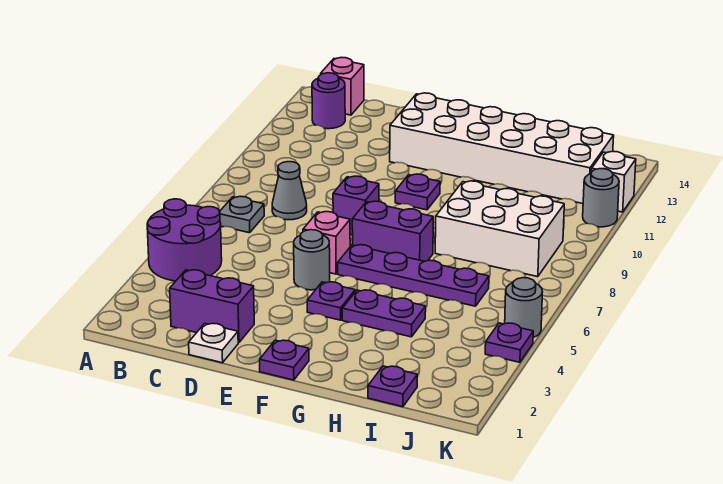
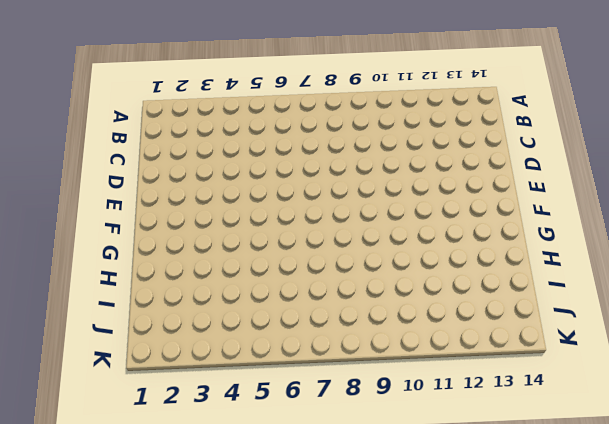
none -> purple round brick A4:B5 level 1
none -> grey plate B7 level 1
none -> purple round brick B13 level 1

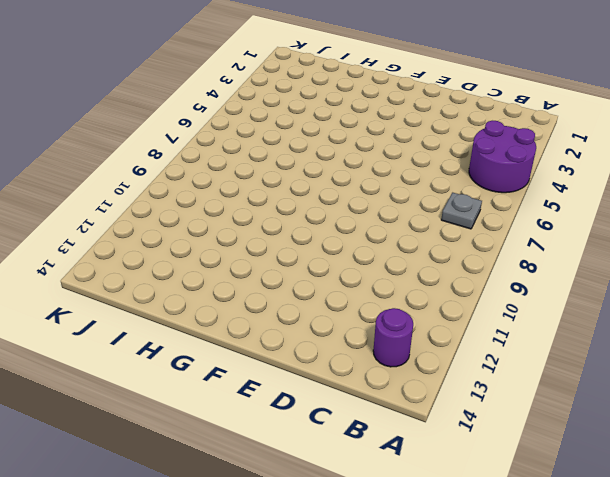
none -> pink brick B14 level 1
none -> purple brick C2:D2 level 1
none -> grey cone C8 level 1

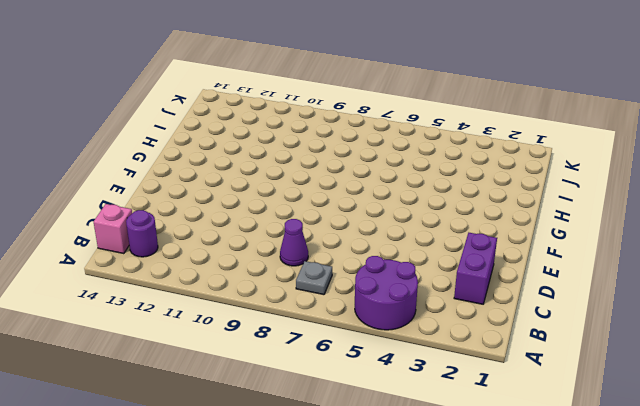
purple cone C8 level 1 -> grey cone C8 level 1
none -> white plate D1 level 1
none -> grey round brick E5 level 1
none -> pink brick E6 level 1

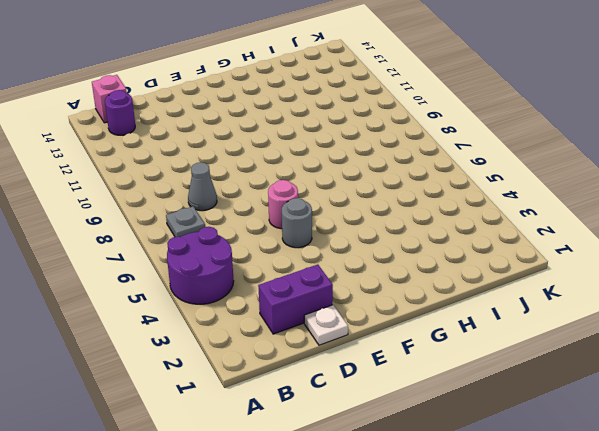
pink round brick E6 level 1 -> pink brick E6 level 1
none -> purple brick E8 level 1
none -> white brick E12:J13 level 1
none -> purple plate F1 level 1

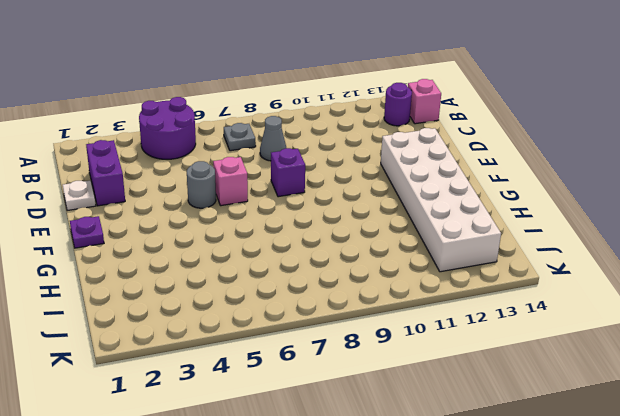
none -> purple plate F4 level 1
none -> purple plate F6:I6 level 1
none -> purple brick F7:G7 level 1

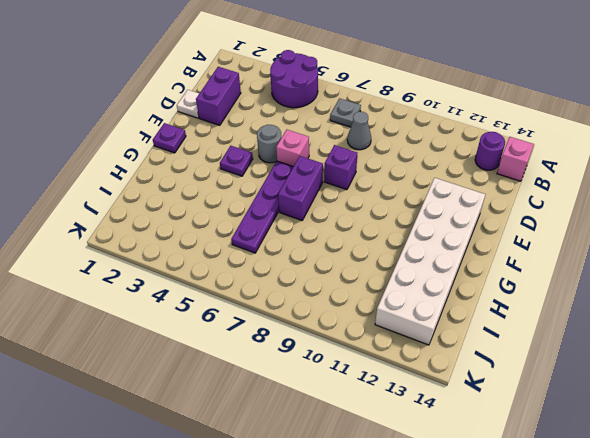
none -> purple plate F10 level 1
none -> purple plate G4:H4 level 1
none -> white brick H8:J9 level 1

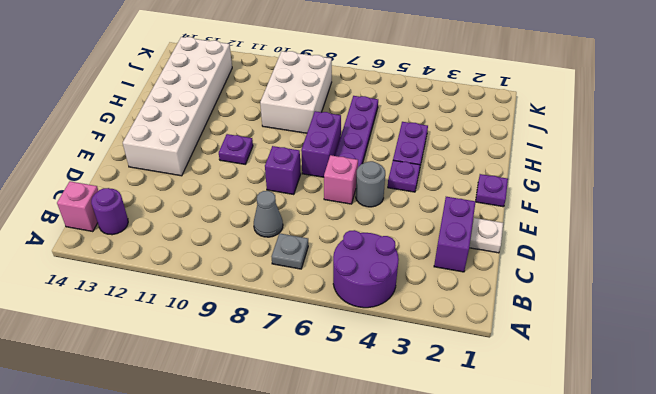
none -> purple plate I1 level 1
none -> purple plate K4 level 1
none -> grey round brick K5 level 1

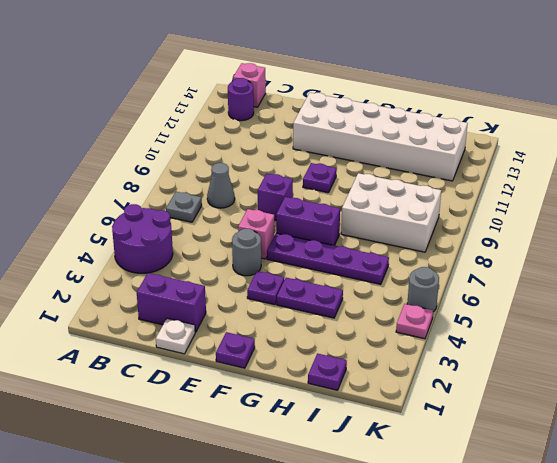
pink plate K4 level 1 -> purple plate K4 level 1
none -> grey round brick K11 level 1
none -> white brick K12 level 1

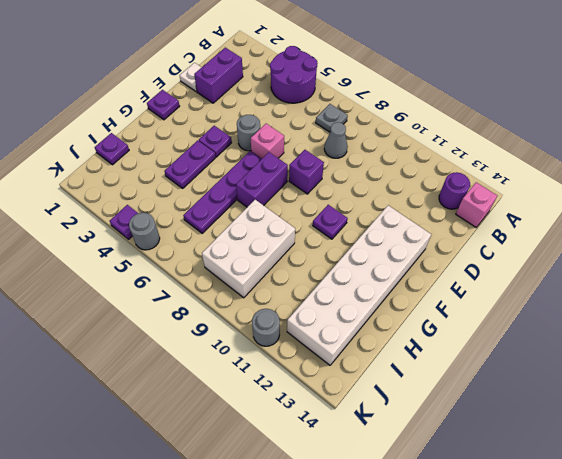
none -> white brick K12 level 1

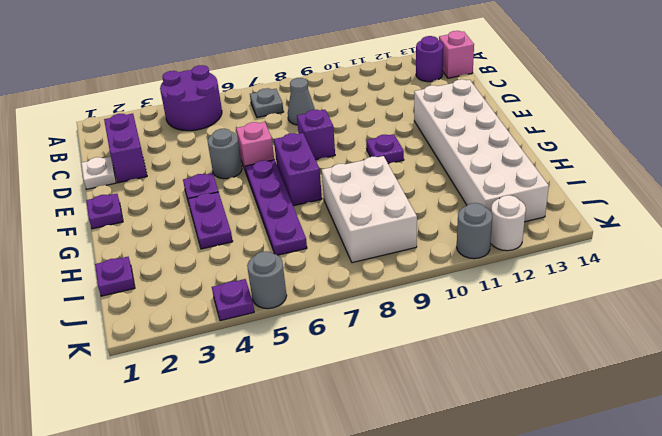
white round brick K12 level 1 -> white brick K12 level 1

